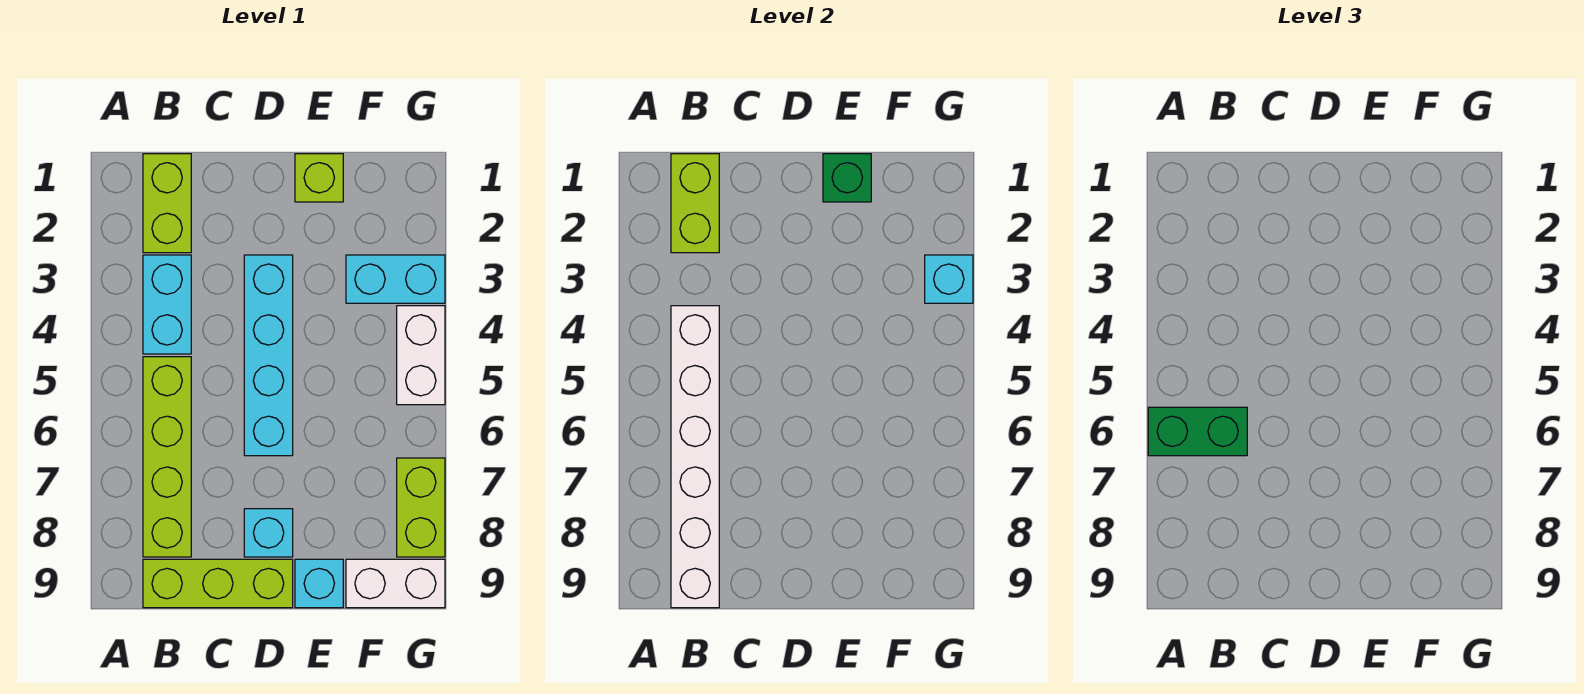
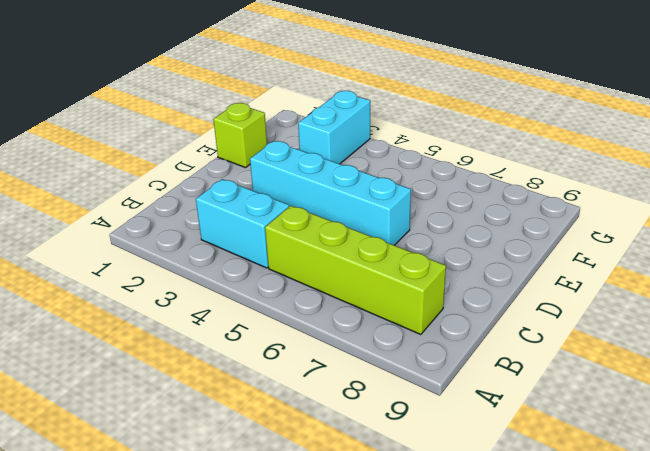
none -> lime brick B1:B2 level 1
none -> lime brick B9:D9 level 1
none -> cyan brick D8 level 1

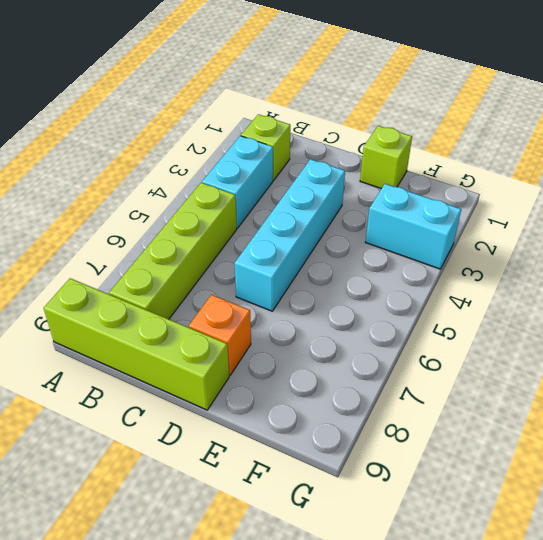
lime brick A9:D9 level 1 -> lime brick B9:D9 level 1
lime brick B2 level 1 -> lime brick B1:B2 level 1
orange brick D8 level 1 -> cyan brick D8 level 1
none -> cyan brick E9 level 1
none -> white brick F9:G9 level 1
none -> white brick G4:G5 level 1

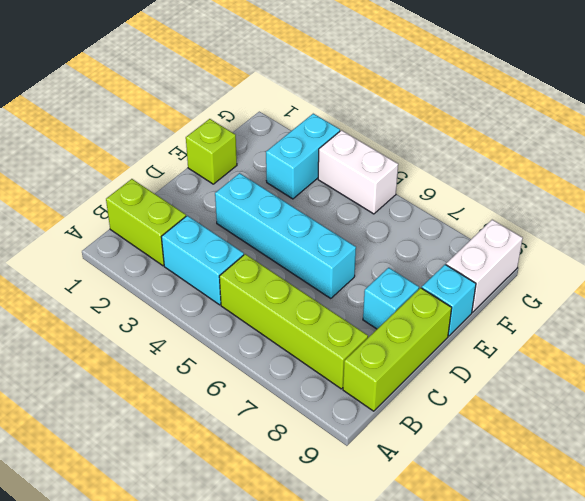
none -> lime brick G7:G8 level 1
none -> lime brick B1:B2 level 2
none -> white brick B4:B9 level 2

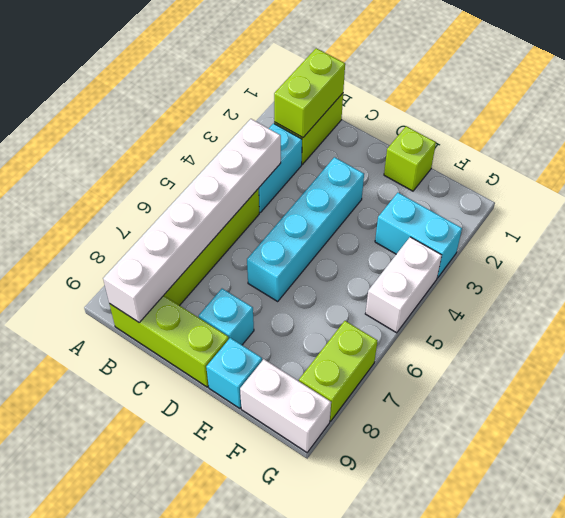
none -> green brick E1 level 2
none -> cyan brick G3 level 2
none -> green brick A6:B6 level 3

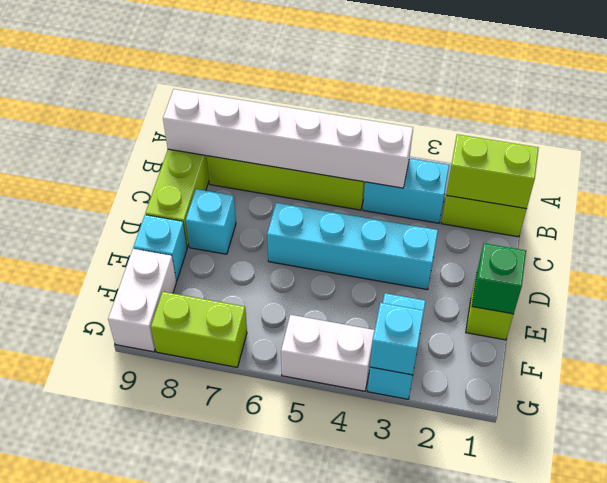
none -> green brick A6:B6 level 3

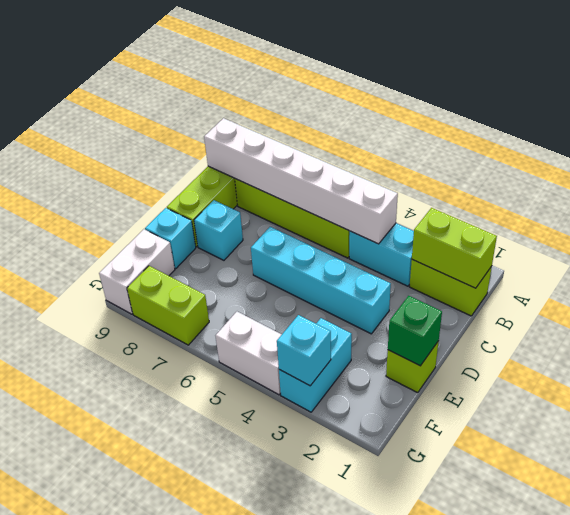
none -> green brick A6:B6 level 3

